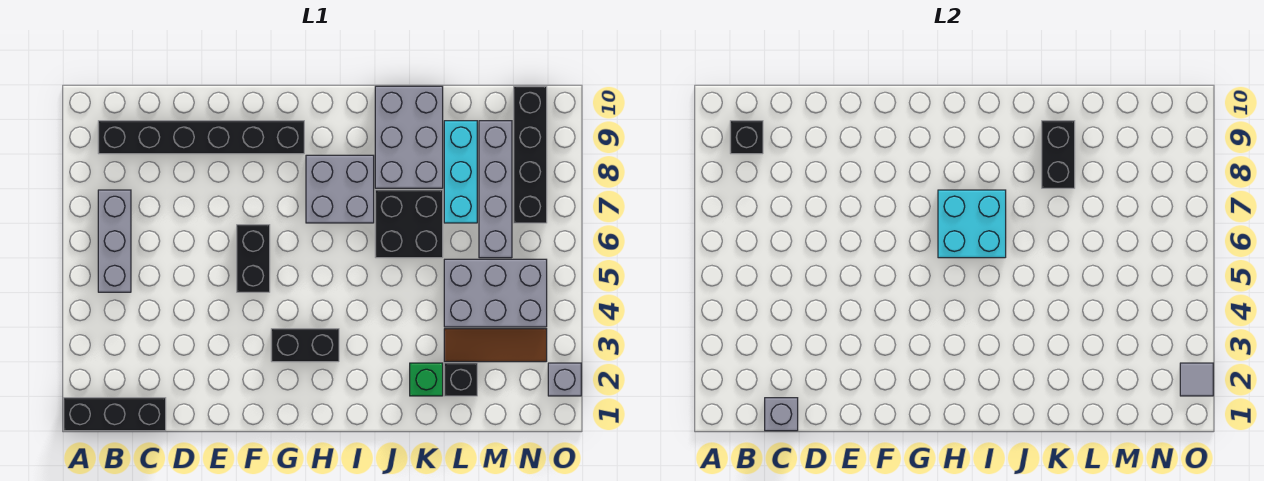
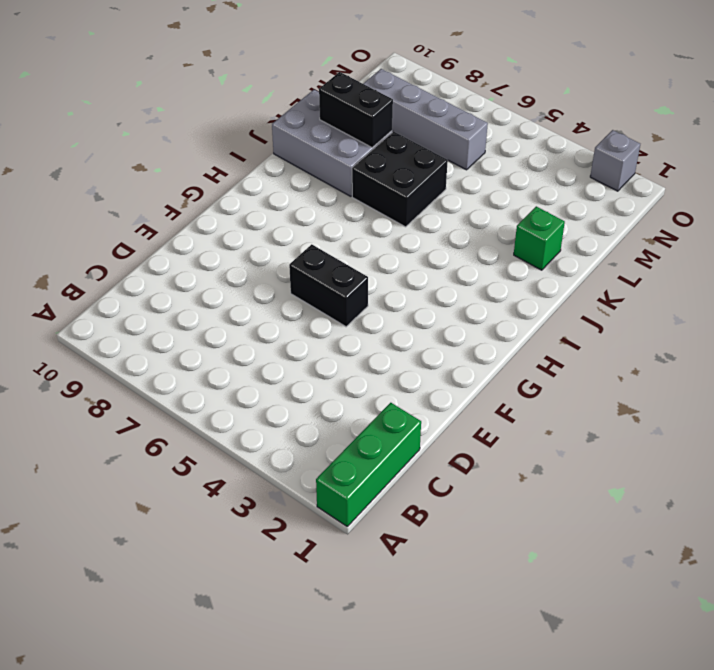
green brick A1:C1 level 1 -> black brick A1:C1 level 1
none -> grey brick B5:B7 level 1
none -> black brick B9:G9 level 1
none -> black brick G3:H3 level 1

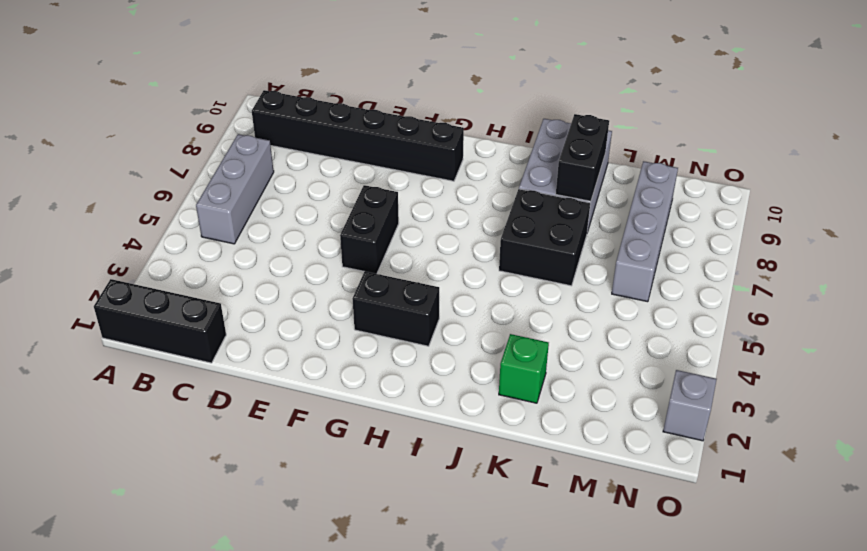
none -> grey brick H7:I8 level 1
none -> black brick L2 level 1
none -> brown tile L3:N3 level 1

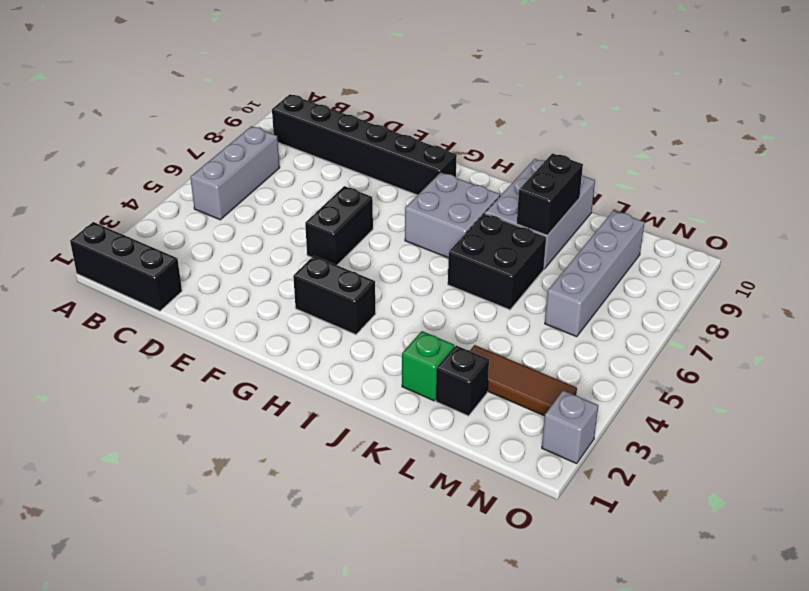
none -> grey brick L4:N5 level 1
none -> cyan brick L7:L9 level 1
none -> black brick N7:N10 level 1

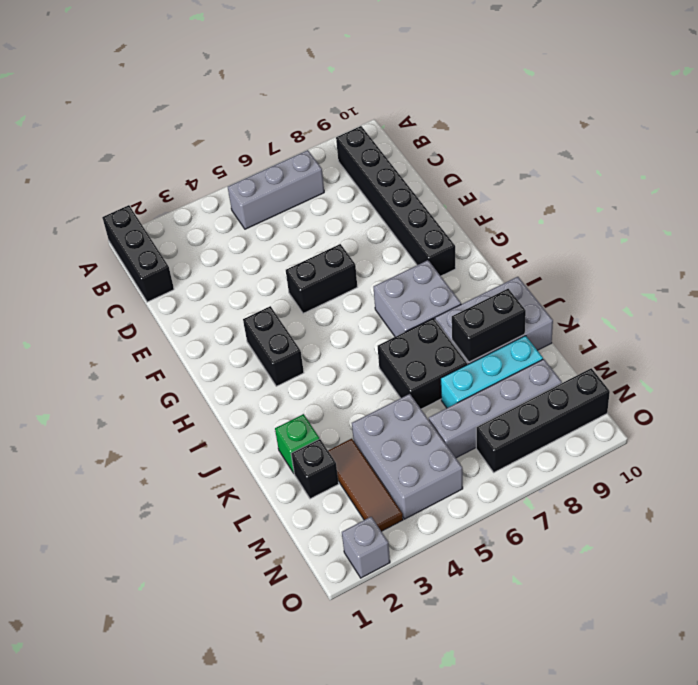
none -> black brick B9 level 2
none -> grey brick C1 level 2
none -> cyan brick H6:I7 level 2

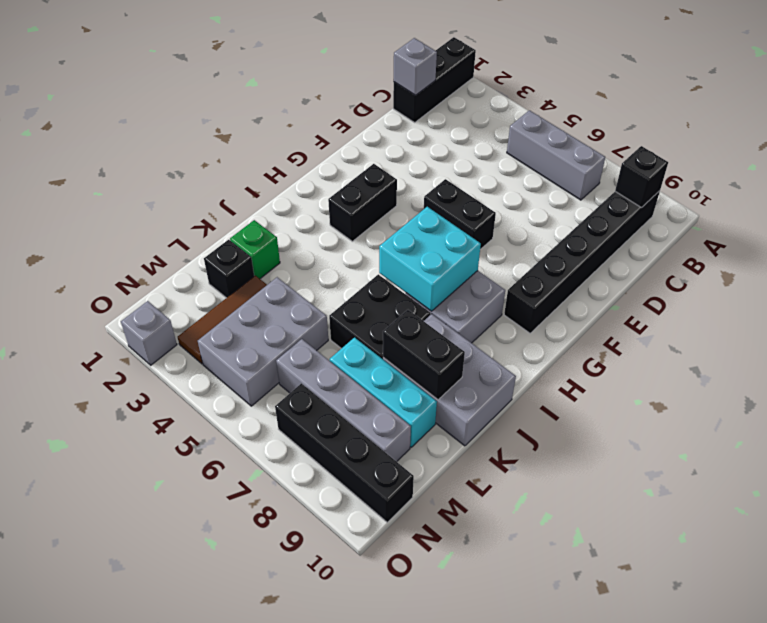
none -> grey tile O2 level 2

